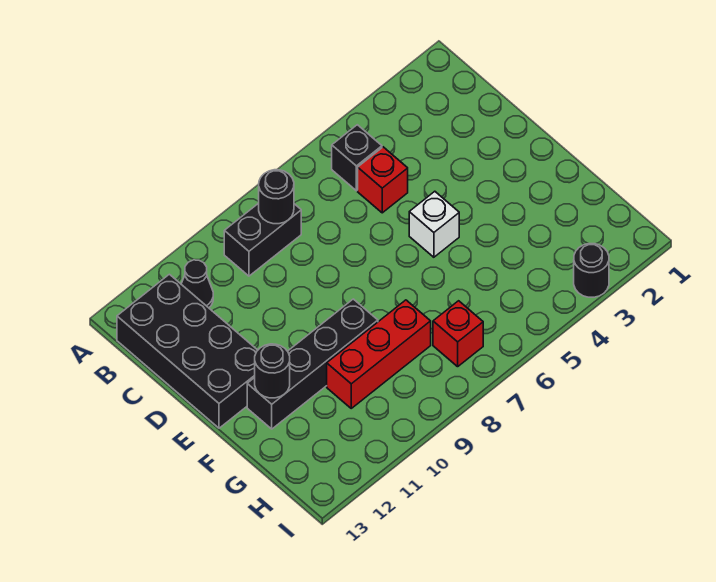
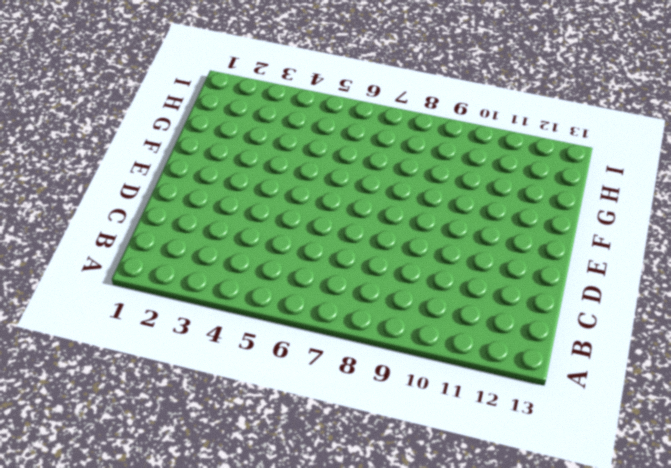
none -> black brick B5 level 1
none -> black brick B8:B9 level 1
none -> black cone B11 level 1

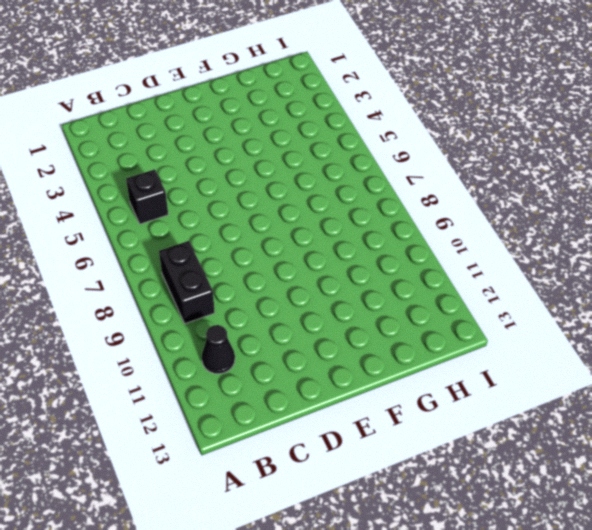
none -> black brick B12:E13 level 1
none -> red brick C5 level 1
none -> white brick E5 level 1

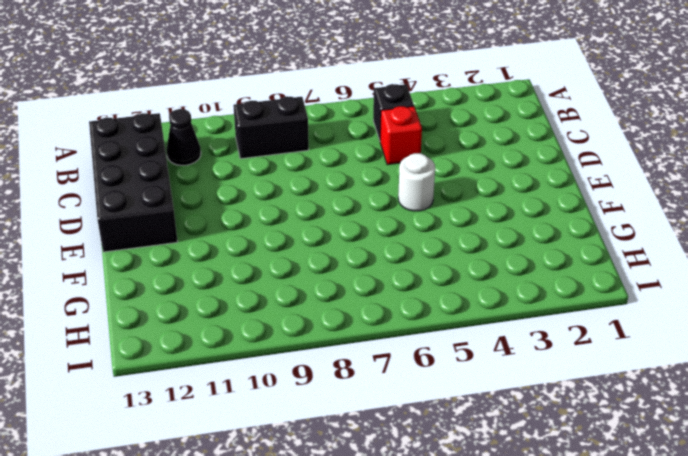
white round brick E5 level 1 -> white brick E5 level 1
none -> black brick F9:F12 level 1
none -> red brick G8:G10 level 1
none -> red brick H7 level 1

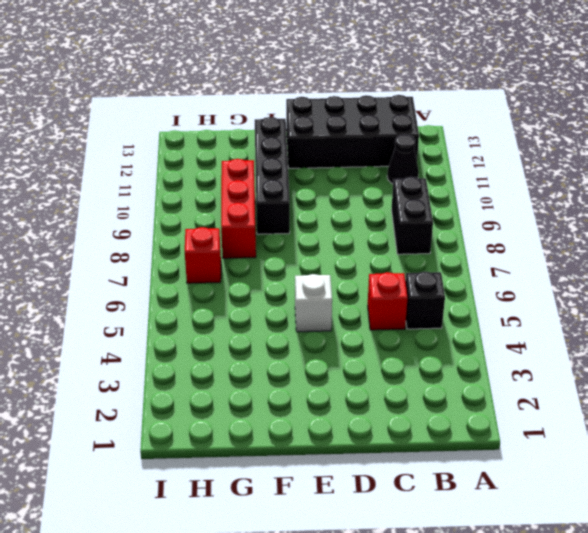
none -> black round brick I3 level 1
none -> black round brick B8 level 2
none -> black round brick F12 level 2

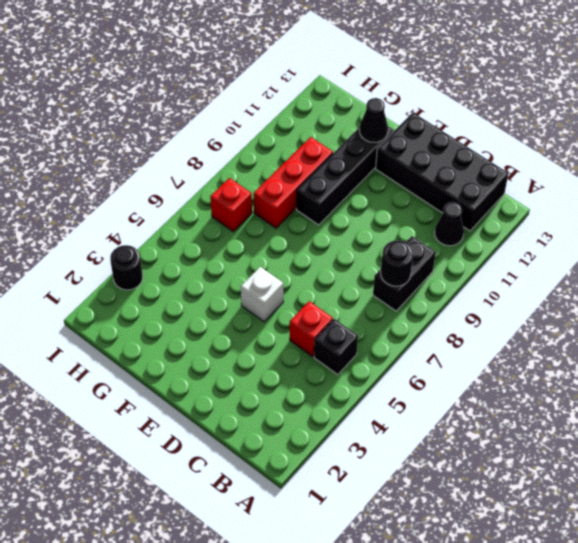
black cone F12 level 2 -> black round brick F12 level 2

